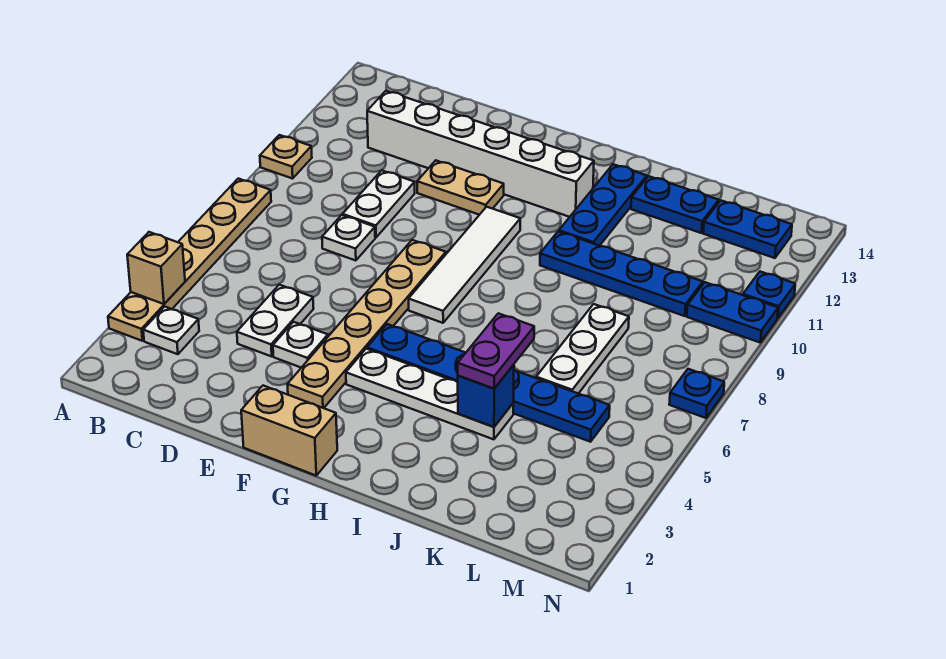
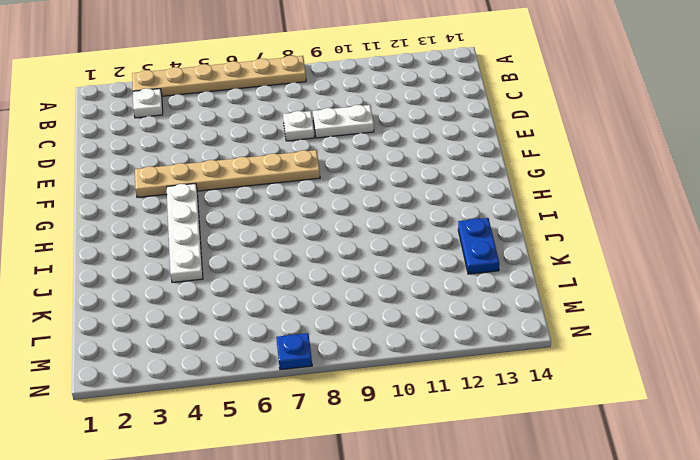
none -> tan plate A10 level 1
none -> white brick C12:H12 level 1
none -> white plate D4:D5 level 1

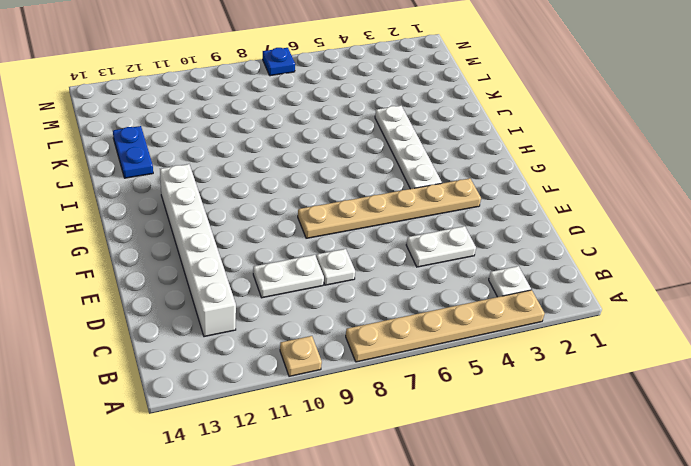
none -> white plate E4 level 1
none -> tan plate E11:F11 level 1
none -> tan brick F1:G1 level 1

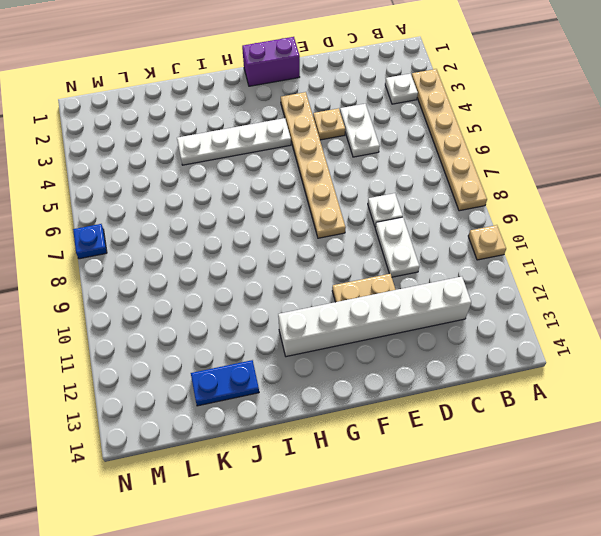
tan plate E4 level 1 -> white plate E4 level 1
purple brick F1:G1 level 1 -> tan brick F1:G1 level 1
none -> blue plate G5:L5 level 1
none -> white tile G7:G10 level 1
none -> blue plate I10:L10 level 1

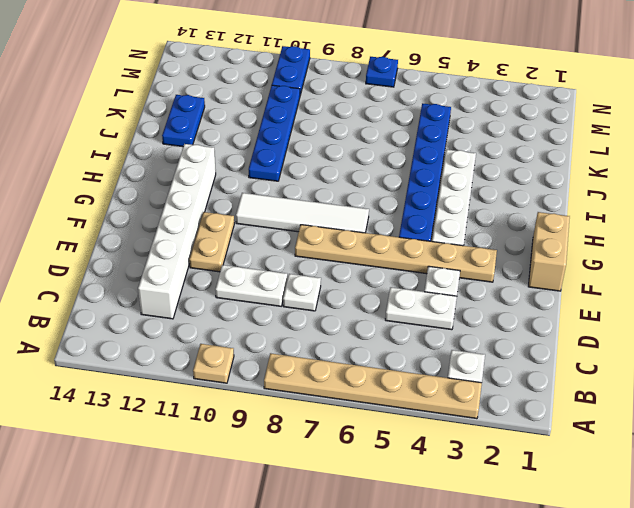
none -> blue plate I11:I13 level 1
none -> white plate K6:K8 level 1
none -> blue plate L13:M13 level 1

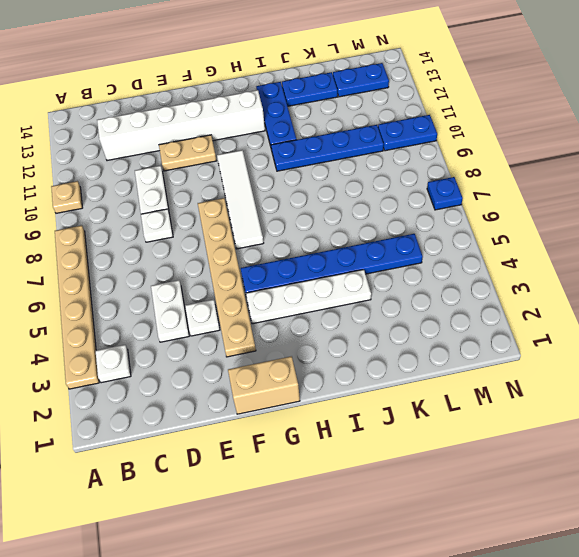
none -> white plate K6:K8 level 1
none -> blue plate N11 level 1
none -> tan brick A4 level 2

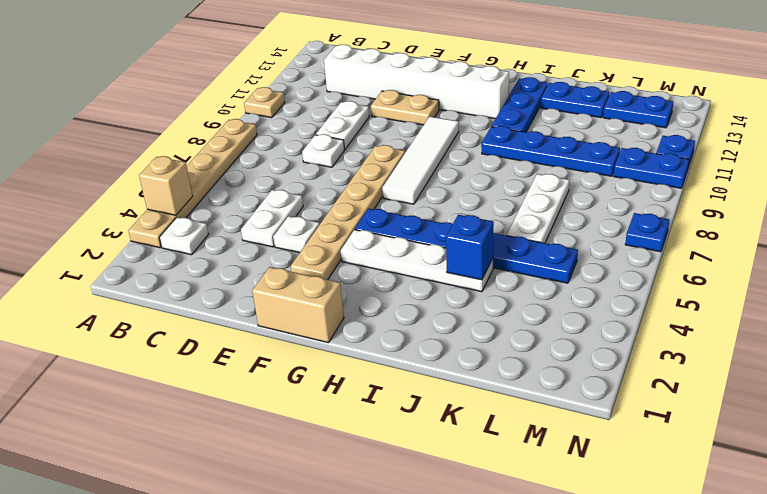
none -> purple plate J4:J5 level 3

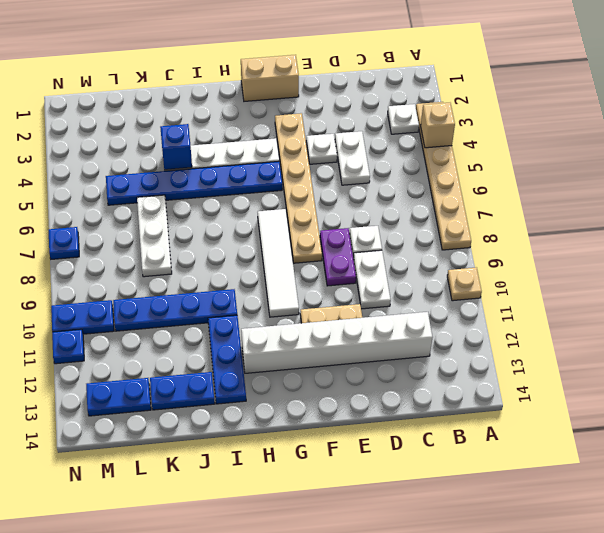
purple plate E8:E9 level 1 -> purple plate J4:J5 level 3

